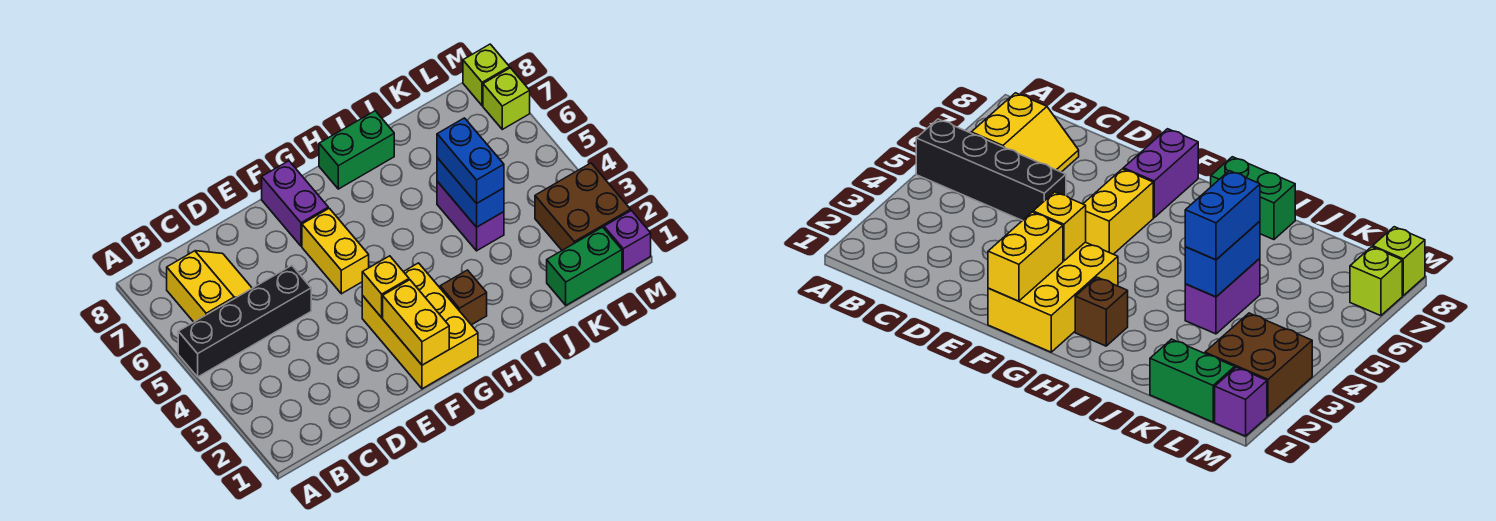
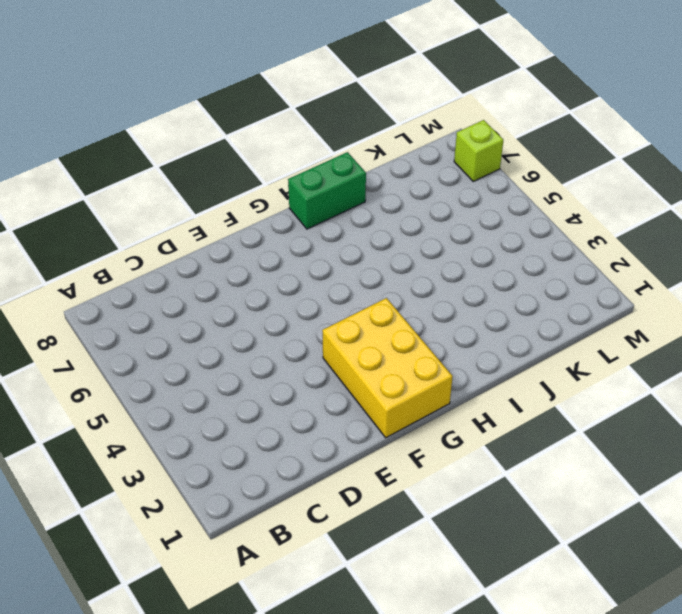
none -> black brick A5:D5 level 1
none -> yellow slope B6:C7 level 1 top B
none -> yellow brick F5:F6 level 1

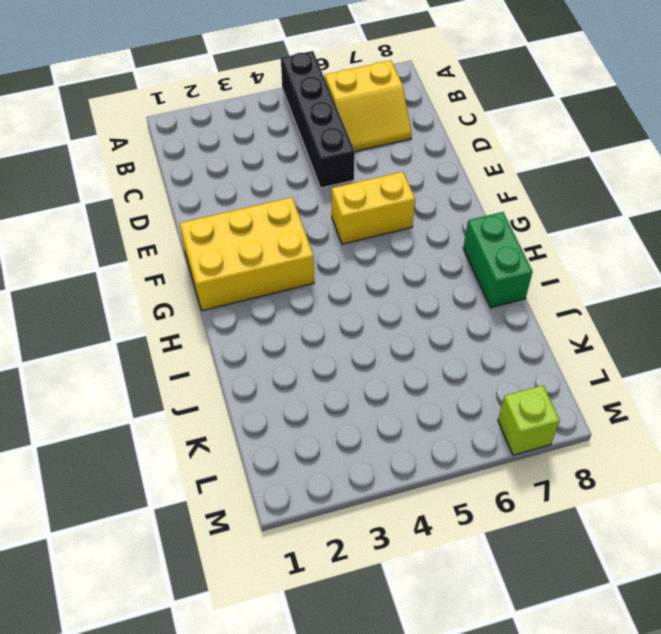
none -> purple brick F7:F8 level 1
none -> brown brick H2 level 1
none -> purple brick J4:J5 level 1

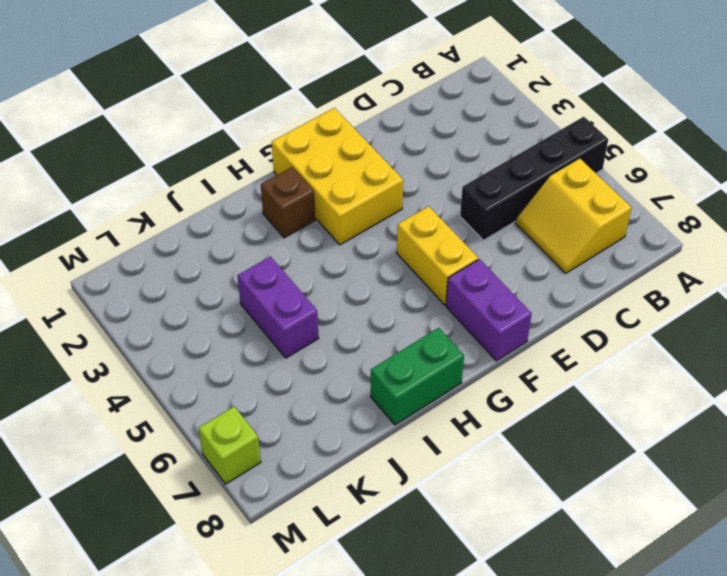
none -> green brick K1:L1 level 1
none -> brown brick L2:M3 level 1
none -> purple brick M1 level 1

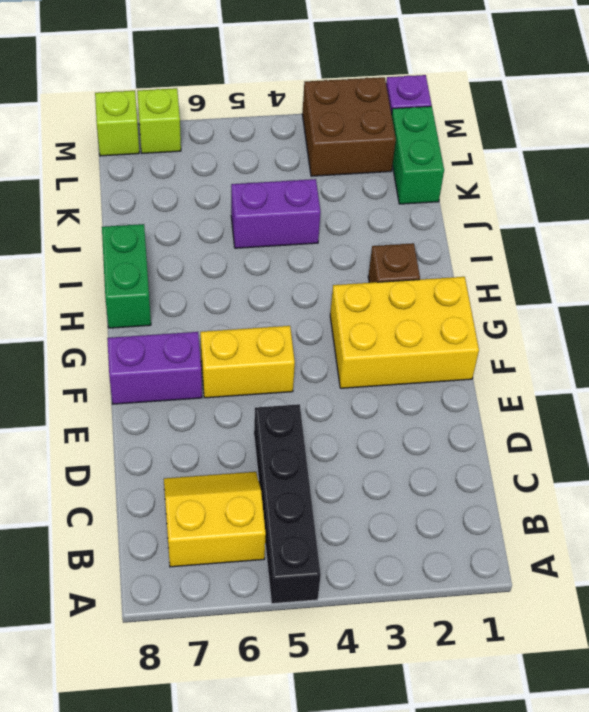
none -> yellow brick F1:F2 level 2
none -> yellow brick F3 level 2
none -> blue brick J4:J5 level 2

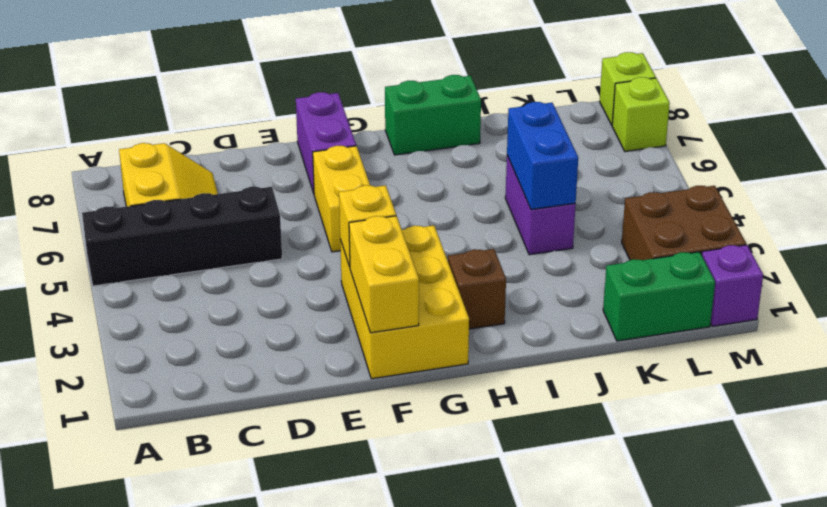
none -> blue brick J4:J5 level 3

